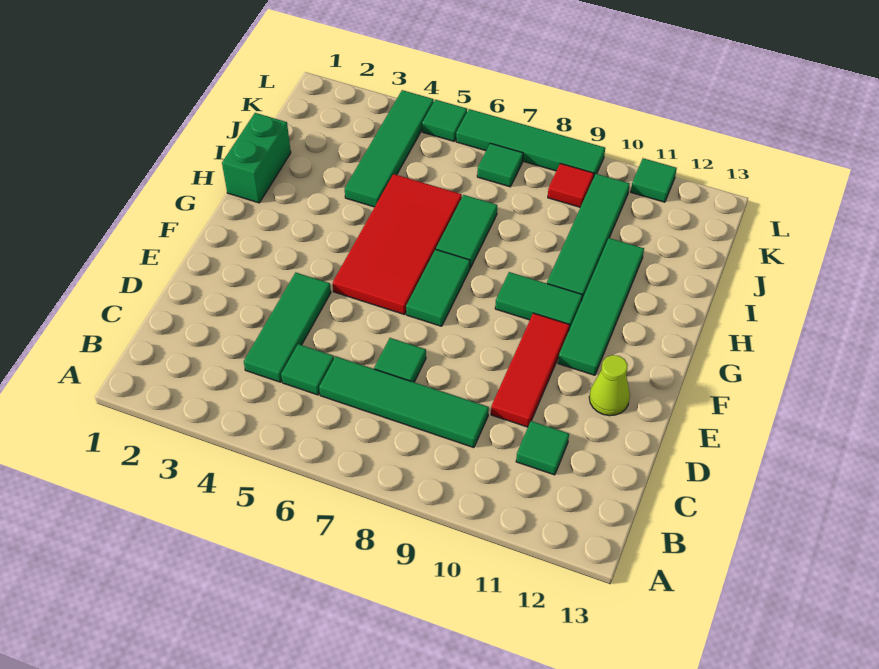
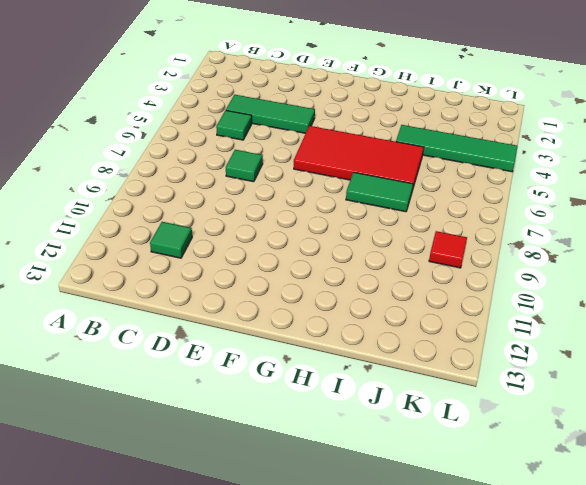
none -> green tile C6:C9 level 1
none -> red tile D10:F10 level 1
none -> lime cone E12 level 1

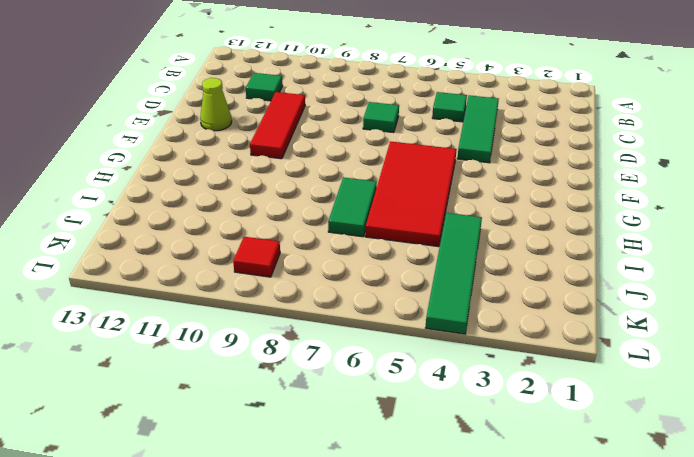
none -> green tile C6:C9 level 1
none -> green tile F7:G7 level 1
none -> green tile F11:I11 level 1

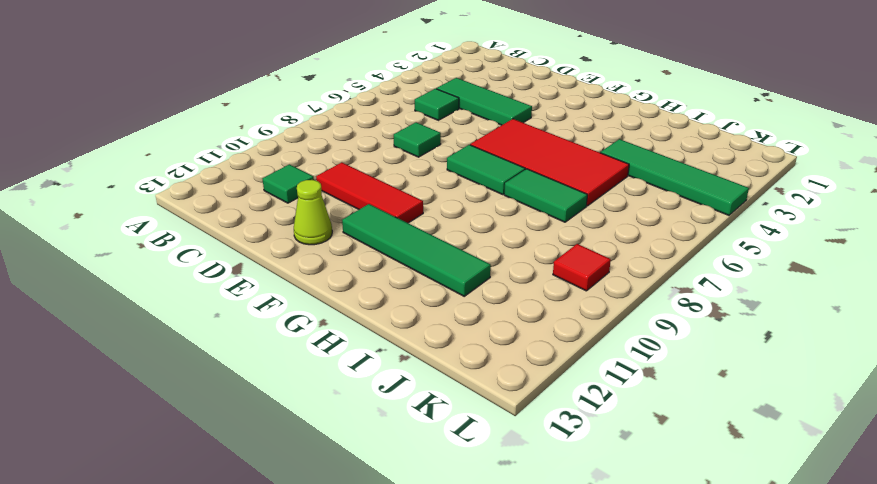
none -> green tile C6:C9 level 1
none -> green tile G9:G10 level 1
none -> green brick H1:I1 level 1

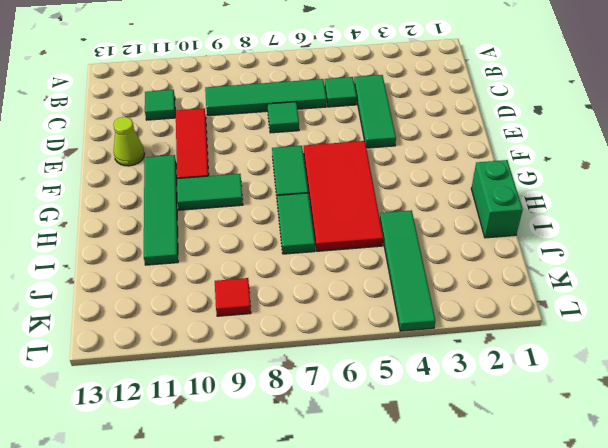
none -> green tile H10:K10 level 1
none -> green tile K7 level 1
none -> green tile L5 level 1

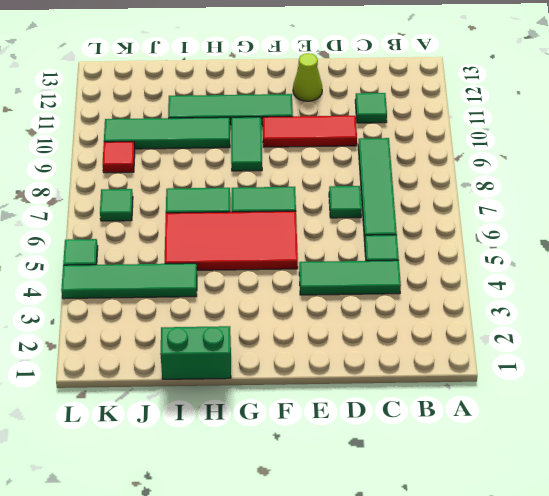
none -> green tile L6:L9 level 1
none -> green tile L11 level 1

